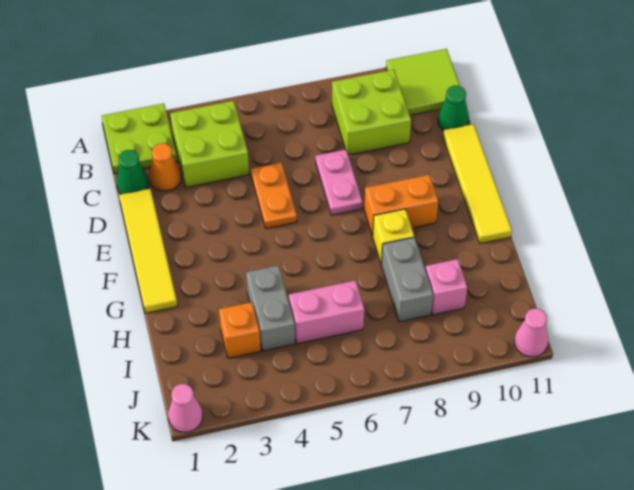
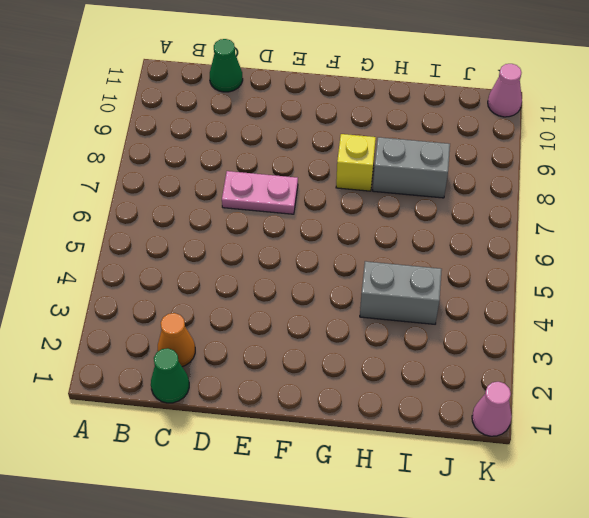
none -> lime plate A1:B2 level 1
none -> lime tile A10:B11 level 1
none -> lime brick B3:C4 level 1

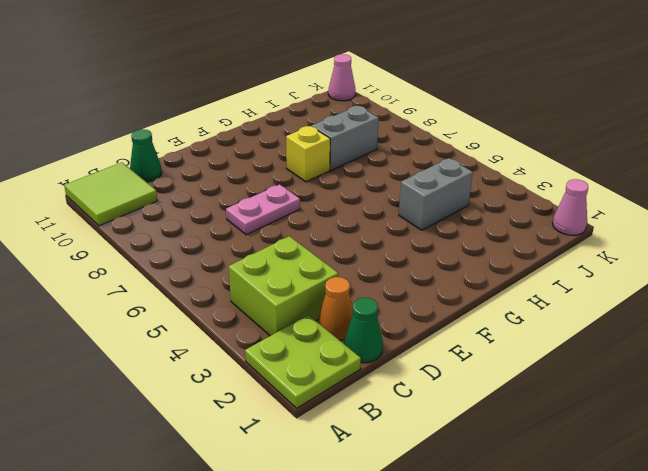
none -> lime brick B8:C9 level 1
none -> yellow tile D1:G1 level 1
none -> orange plate D5:E5 level 1

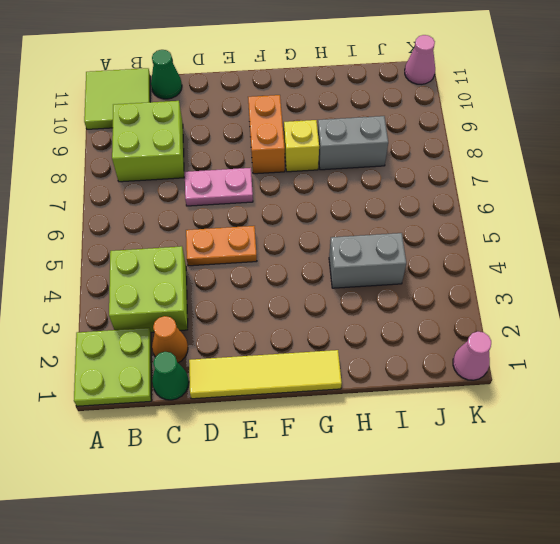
none -> yellow tile D11:G11 level 1
none -> orange brick I3 level 1
none -> pink brick I5:I6 level 1

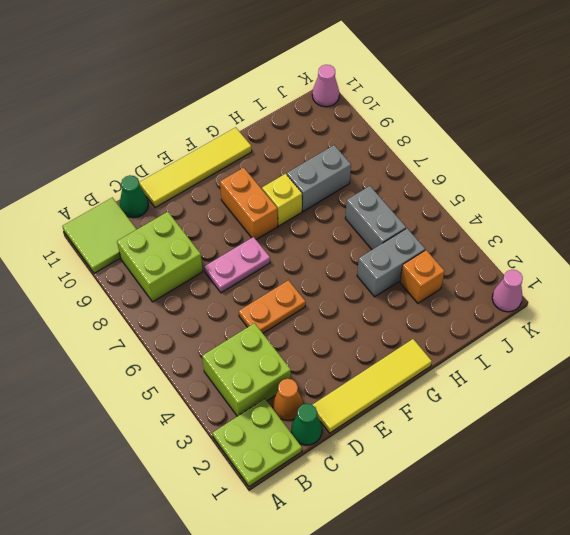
grey brick I5:I6 level 1 -> pink brick I5:I6 level 1
none -> pink brick I9 level 1

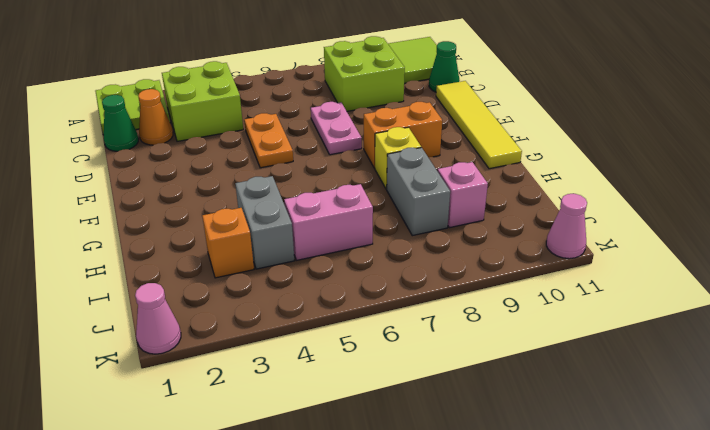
none -> yellow tile D1:G1 level 1

